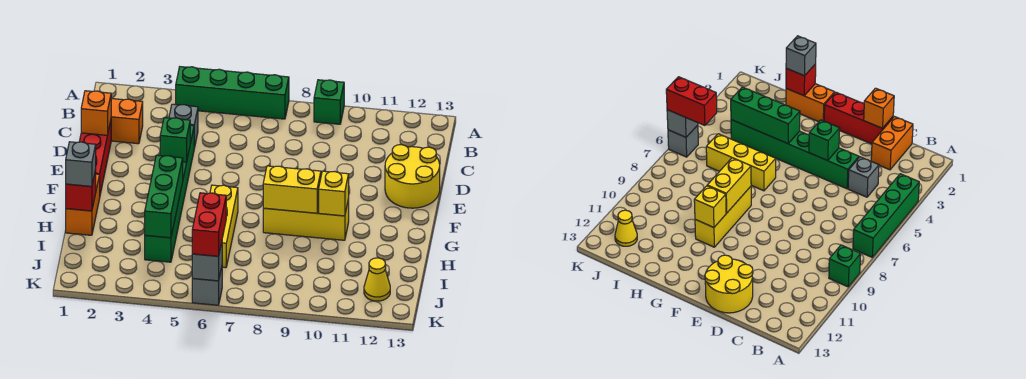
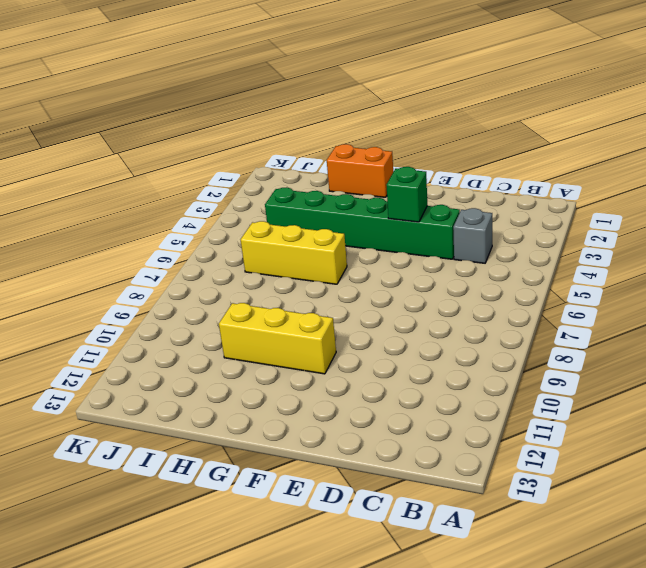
yellow brick F10:H10 level 1 -> yellow brick G8:G10 level 1
none -> green brick A4:A7 level 1
none -> green brick A9 level 1
none -> orange brick C1:C2 level 1

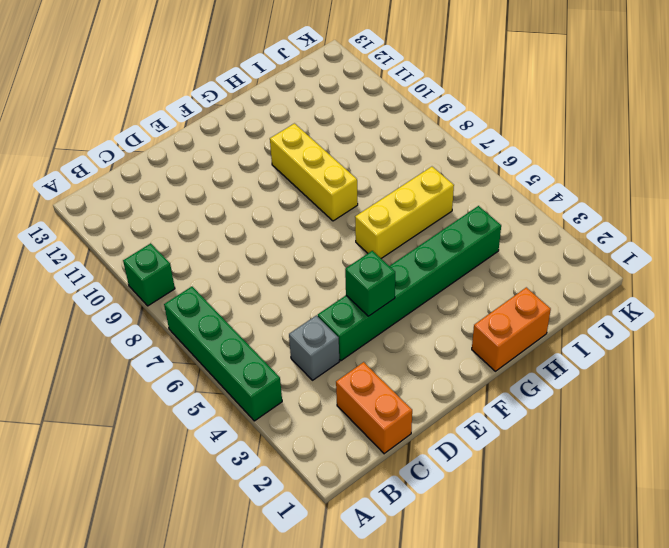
none -> red brick D1:F1 level 1
none -> yellow round brick D12:E13 level 1
none -> yellow cone J12 level 1

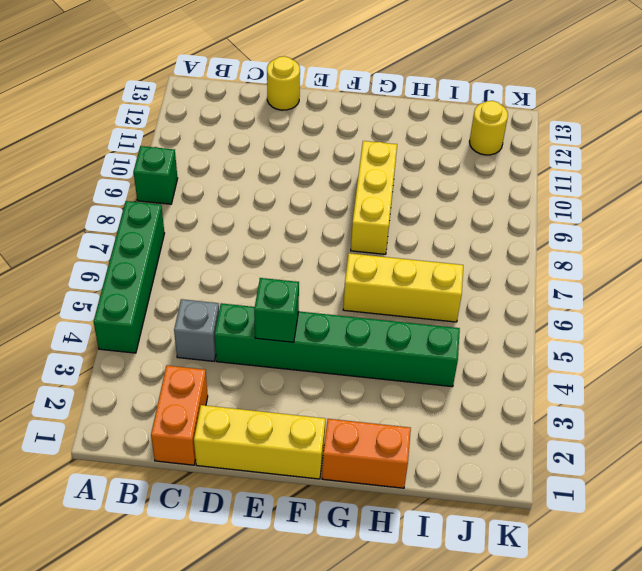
yellow brick D1:F1 level 1 -> red brick D1:F1 level 1
yellow round brick D13 level 1 -> yellow round brick D12:E13 level 1
yellow round brick J12 level 1 -> yellow cone J12 level 1
none -> grey brick K6 level 1
none -> orange brick D1 level 2
none -> green brick G4:I4 level 2

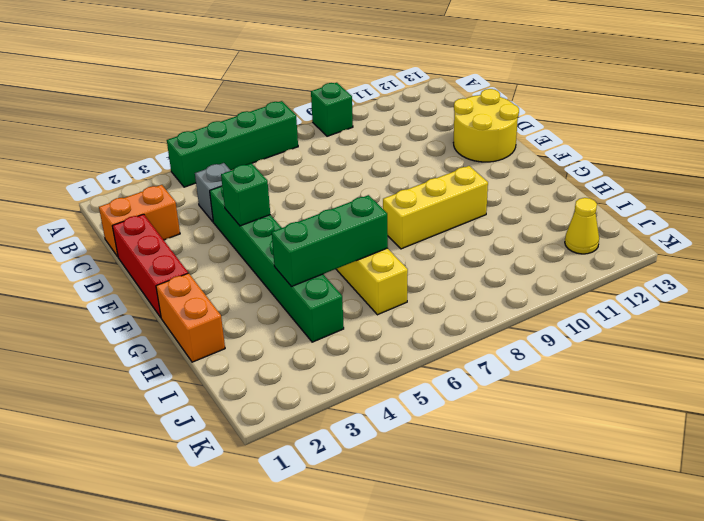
green brick H4:H6 level 2 -> green brick G4:I4 level 2
none -> grey brick K6 level 1
none -> orange brick D1 level 2
none -> yellow brick G8:G9 level 2

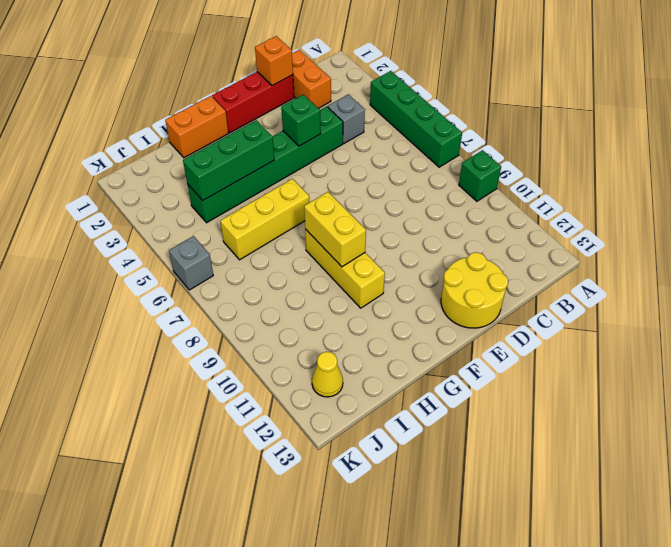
none -> yellow brick G10 level 2
none -> red brick H1 level 2
none -> grey brick K6 level 2

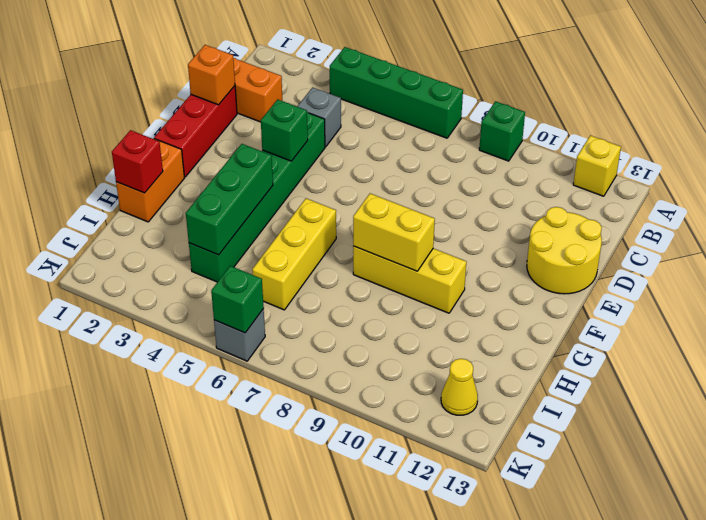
yellow brick A12 level 1 -> yellow brick G10 level 2
green brick K6 level 2 -> grey brick K6 level 2
none -> grey brick H1 level 3
none -> red brick J6:K6 level 3

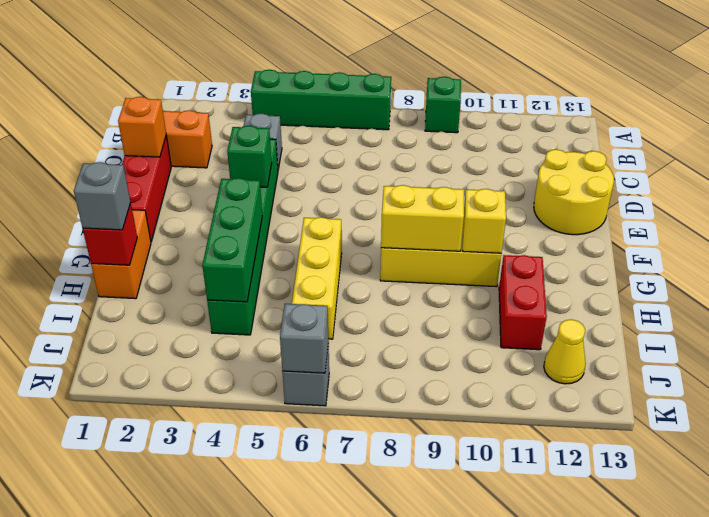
red brick H11:I11 level 1 -> red brick J6:K6 level 3

